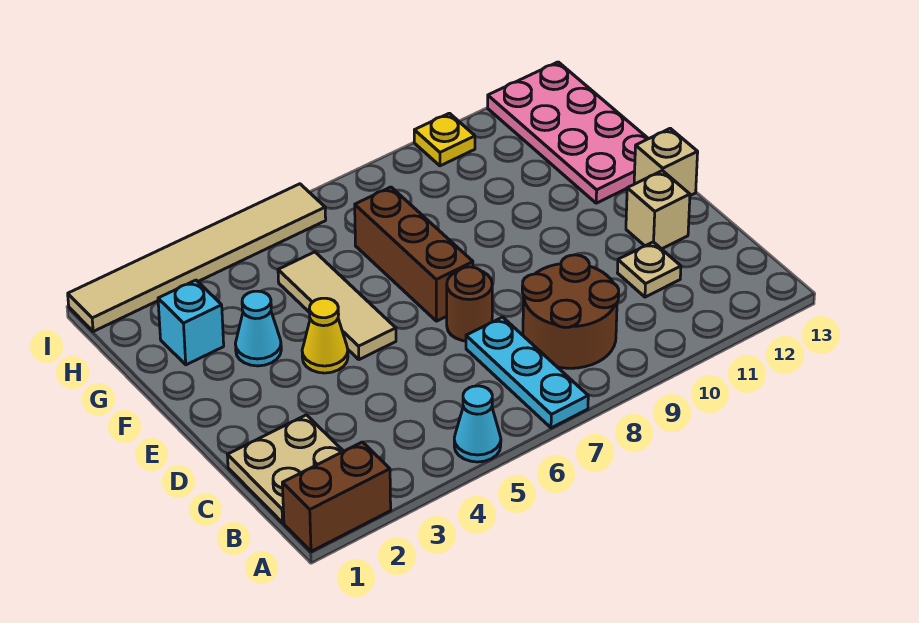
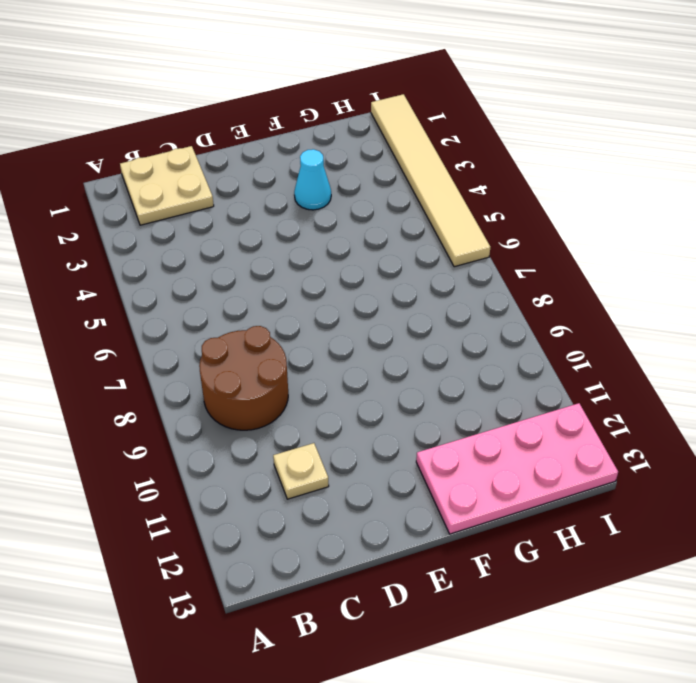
none -> brown brick A1:A2 level 1
none -> cyan cone A5 level 1
none -> cyan plate A7:C7 level 1

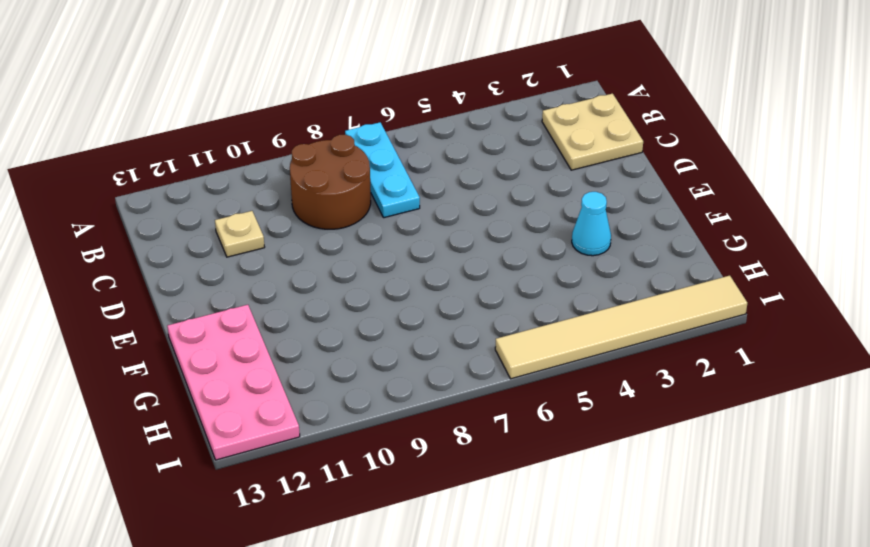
none -> brown brick A1:A2 level 1
none -> cyan cone A5 level 1
none -> brown round brick D7 level 1

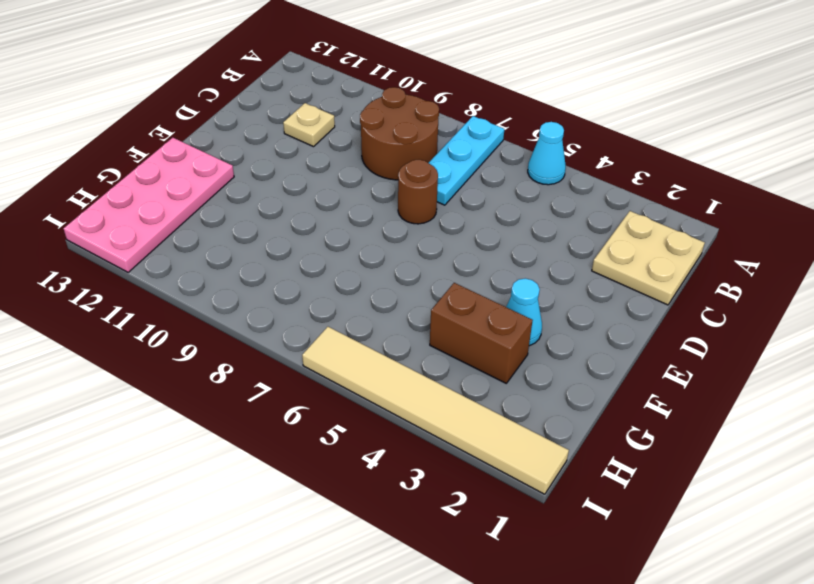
brown brick G3:G4 level 1 -> brown brick A1:A2 level 1
none -> tan brick D12 level 1
none -> yellow cone E4 level 1
none -> tan tile E5:G5 level 1

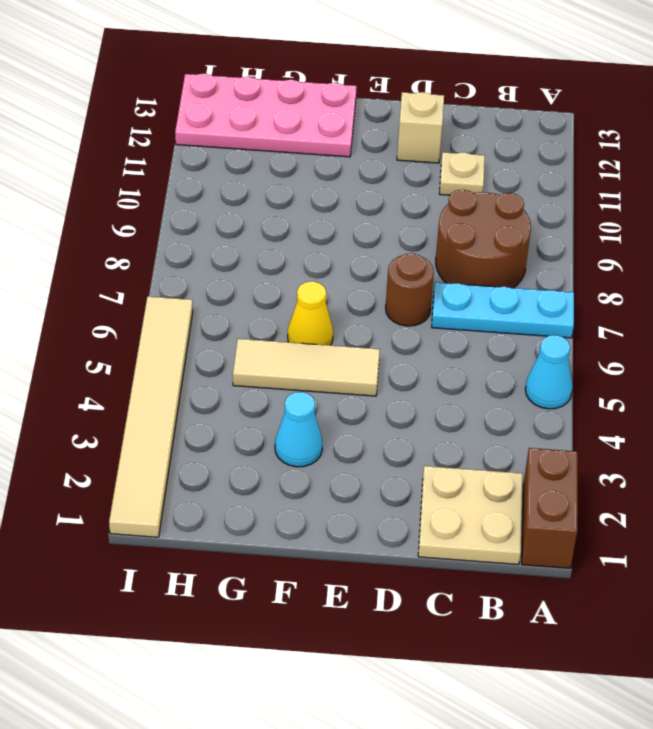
yellow cone F6 level 1 -> yellow cone E4 level 1
none -> brown brick E7:G7 level 1
none -> tan brick E13 level 1
none -> cyan brick G2 level 1

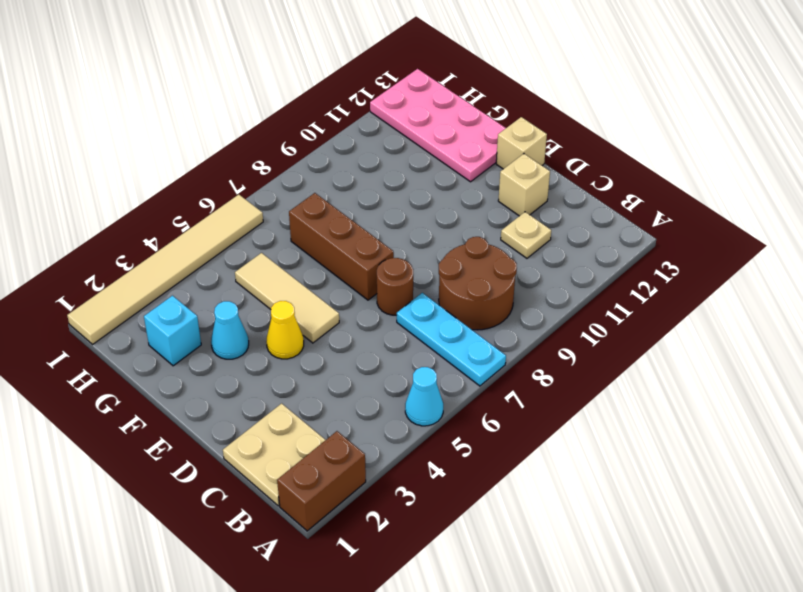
none -> yellow plate I10 level 1

